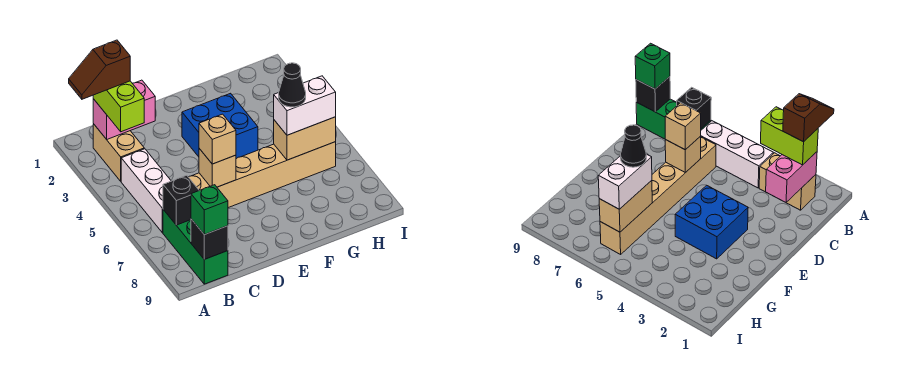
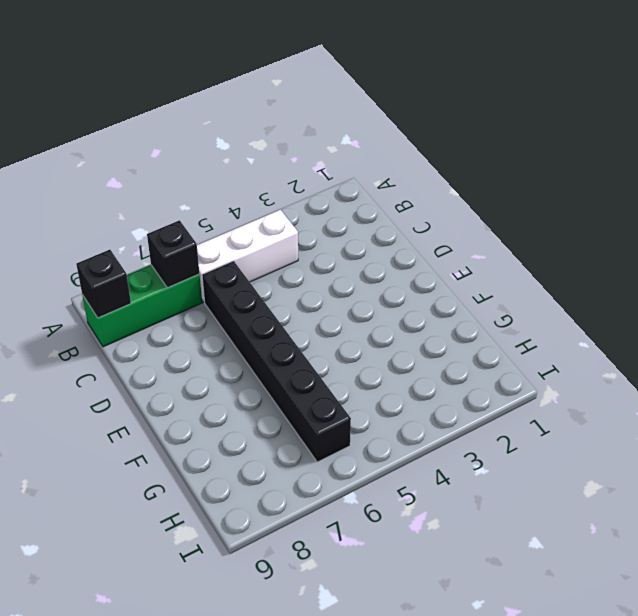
black brick C6:H6 level 1 -> tan brick C6:H6 level 1
none -> tan brick B2:B3 level 1
none -> blue brick E3:F4 level 1
none -> pink brick B2:C2 level 2

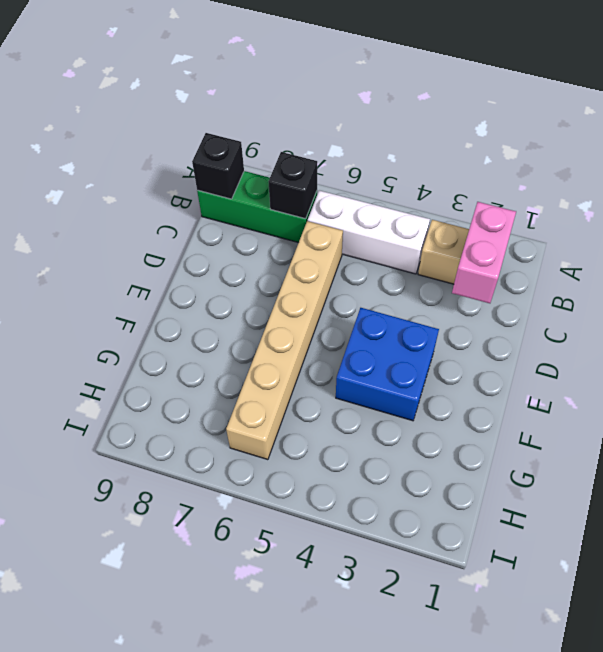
none -> tan brick D6 level 2
none -> tan brick G6:H6 level 2
none -> lime brick B2:B3 level 3

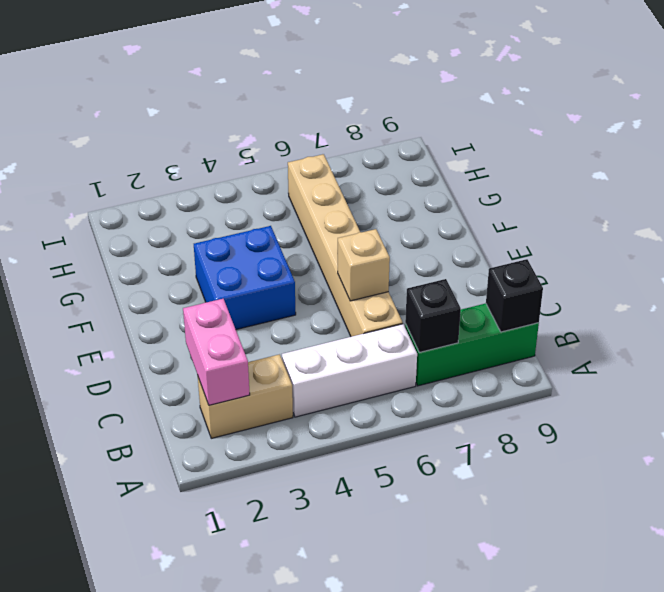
none -> tan brick G6:H6 level 2
none -> lime brick B2:B3 level 3
none -> green brick B9 level 3

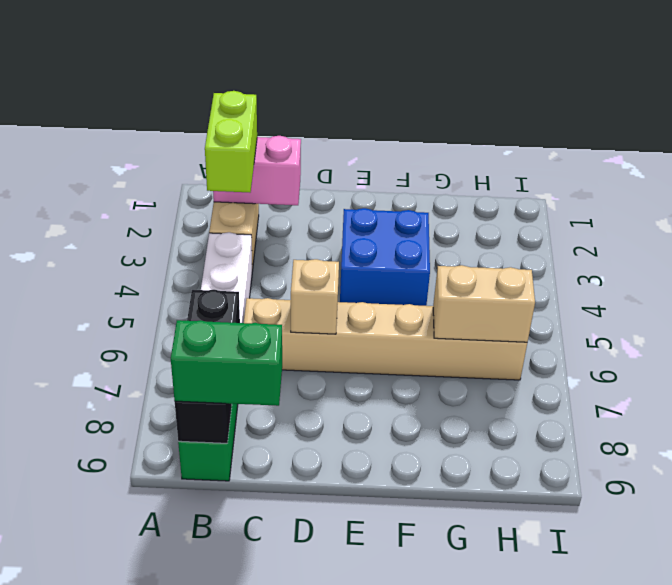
green brick B9:C9 level 3 -> green brick B9 level 3
none -> tan brick D6 level 3
none -> white brick G6:H6 level 3
none -> brown slope A2:B2 level 4 top B

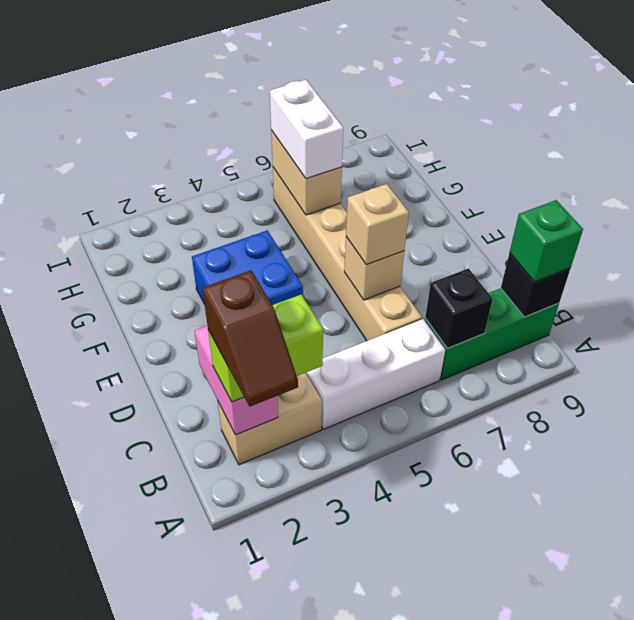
none -> black cone G6 level 4

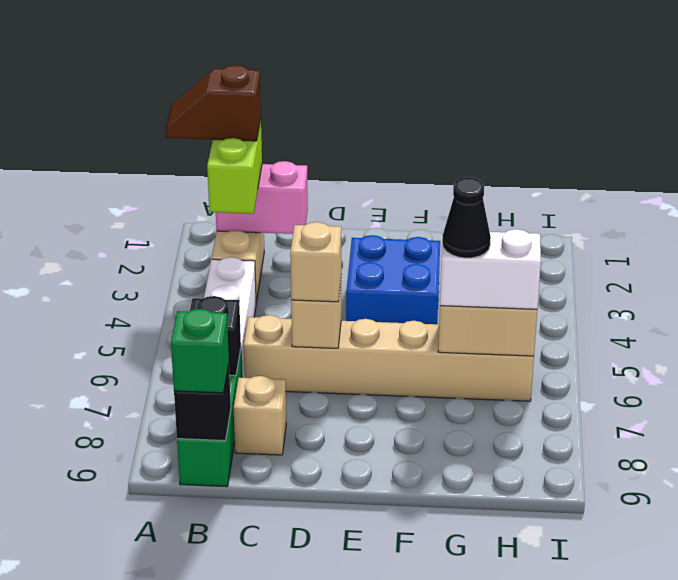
tan brick C8 level 1 -> none

